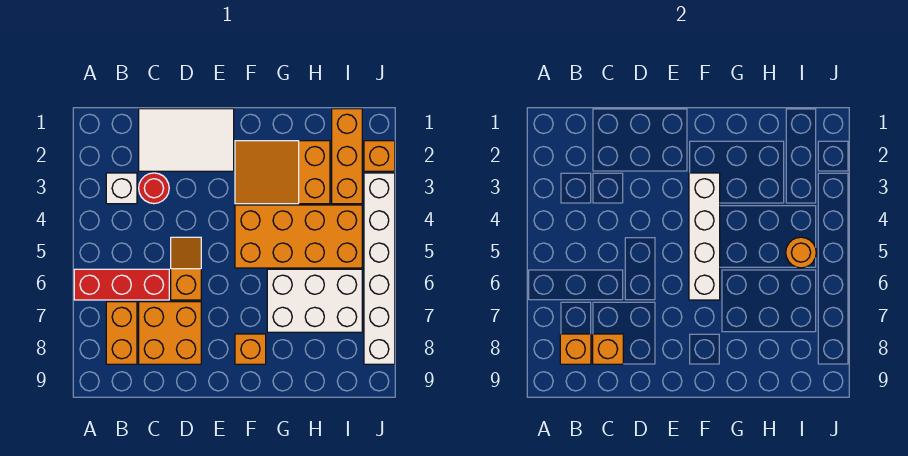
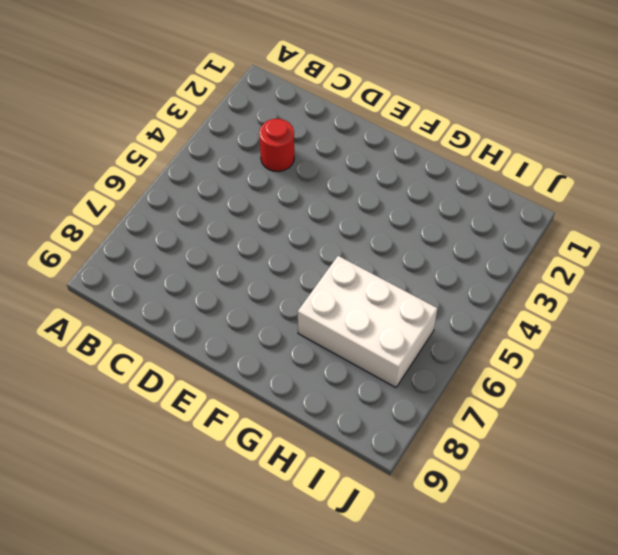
none -> red brick A6:C6 level 1
none -> white brick B3 level 1
none -> orange brick B7:B8 level 1

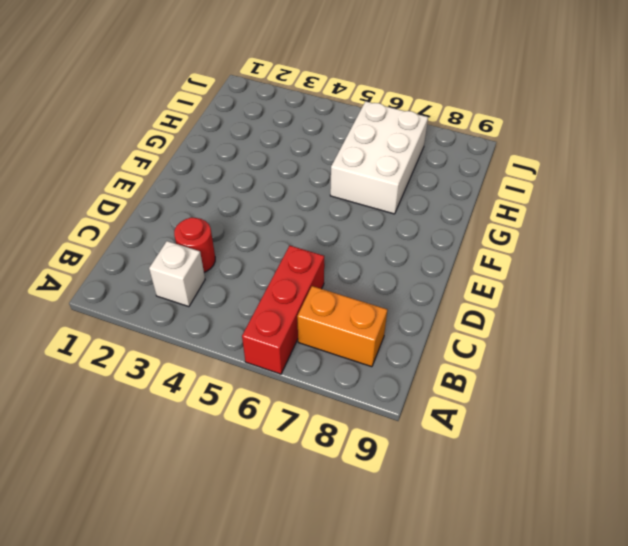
none -> white tile C1:E2 level 1
none -> orange brick C7:D8 level 1
none -> orange slope D5:D6 level 1 top 6

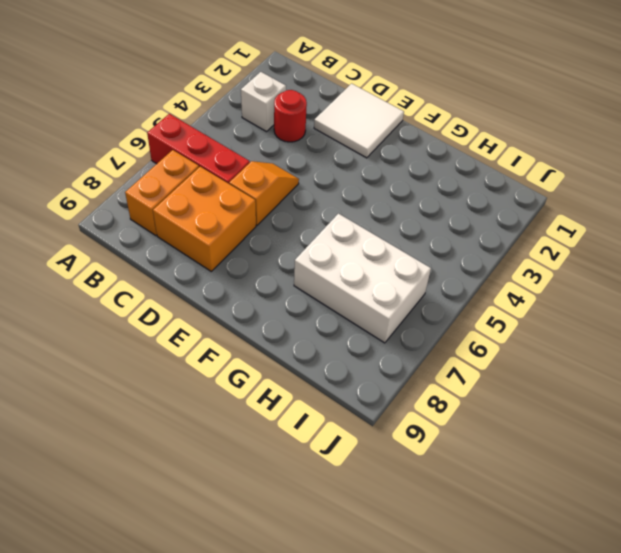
white tile D1:E2 level 1 -> white tile C1:E2 level 1
none -> orange slope F2:H3 level 1 top H
none -> orange brick F4:I5 level 1
none -> orange brick F8 level 1

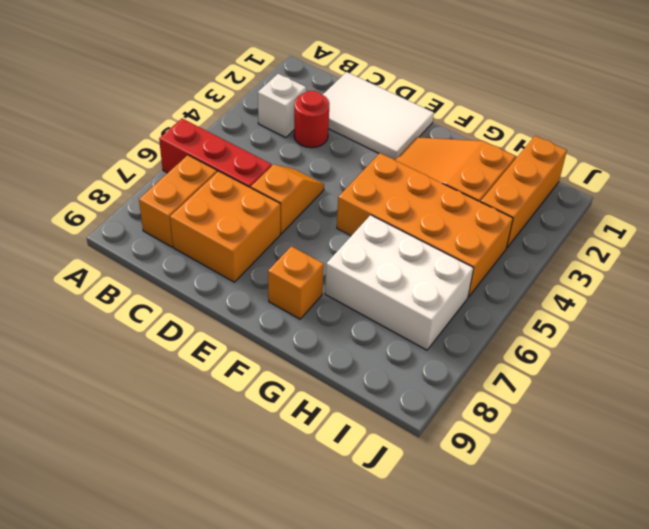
none -> orange brick J2 level 1
none -> white brick J3:J8 level 1
none -> orange brick B8 level 2

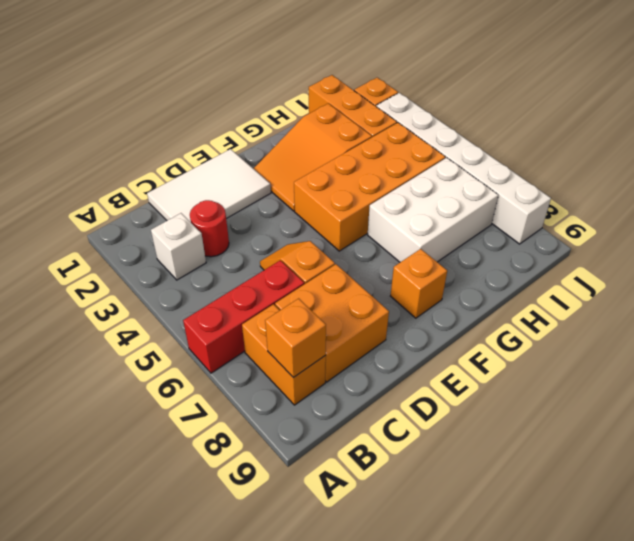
none -> orange brick C8 level 2
none -> white brick F3:F6 level 2
none -> orange round brick I5 level 2

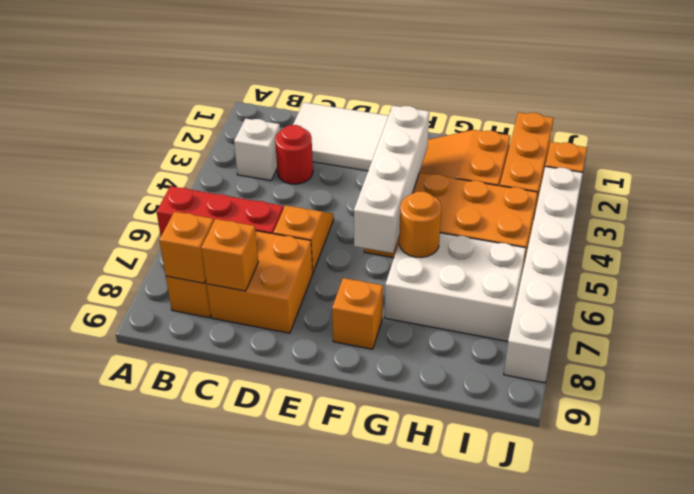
orange round brick G6 level 2 -> orange round brick I5 level 2

